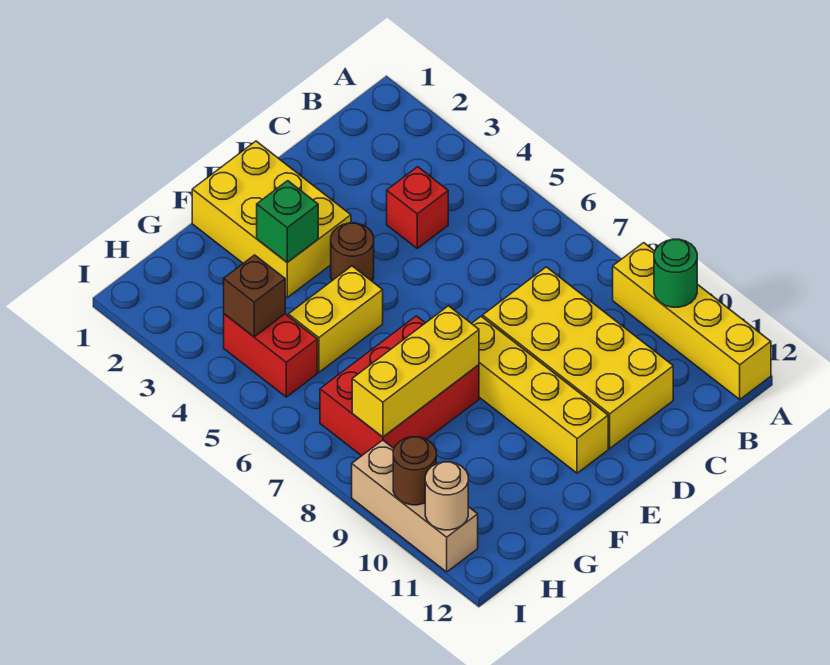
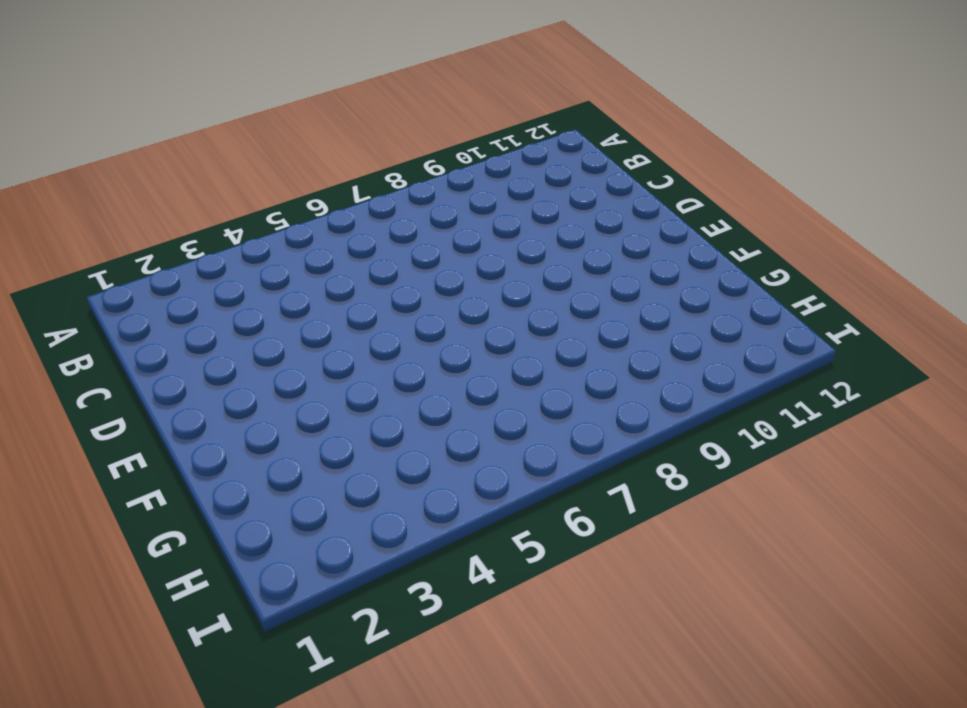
none -> yellow brick A9:A12 level 1
none -> red brick C4 level 1
none -> yellow brick C8:D11 level 1

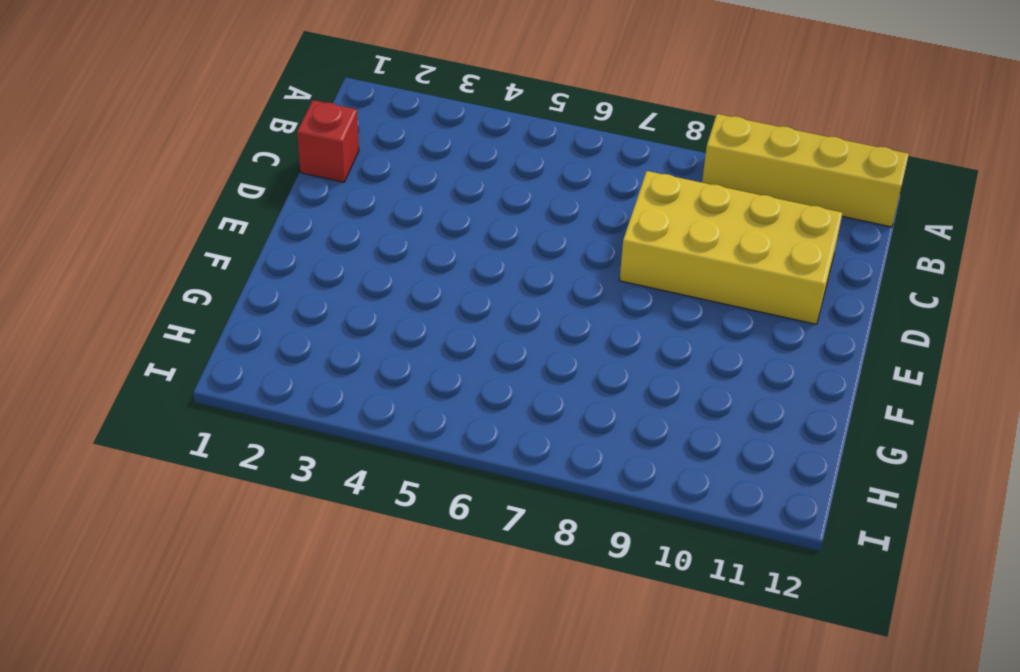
red brick C1 level 1 -> red brick C4 level 1
none -> yellow brick E1:F3 level 1
none -> brown round brick E4 level 1
none -> yellow brick E8:E11 level 1

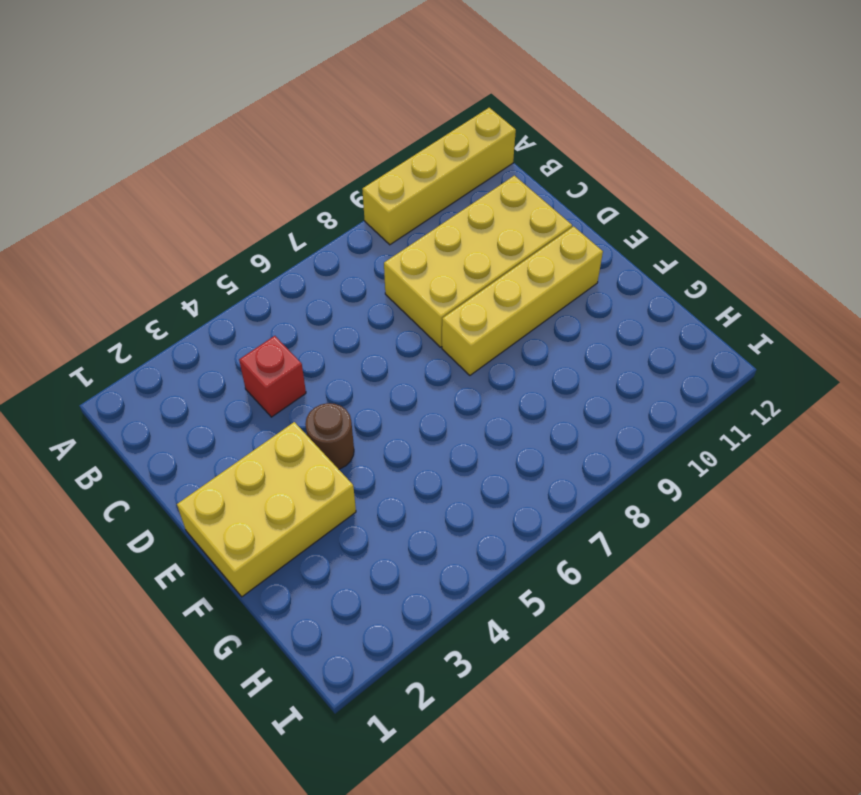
none -> yellow brick F5:G5 level 1
none -> red brick F7:H8 level 1
none -> red brick H4:H5 level 1

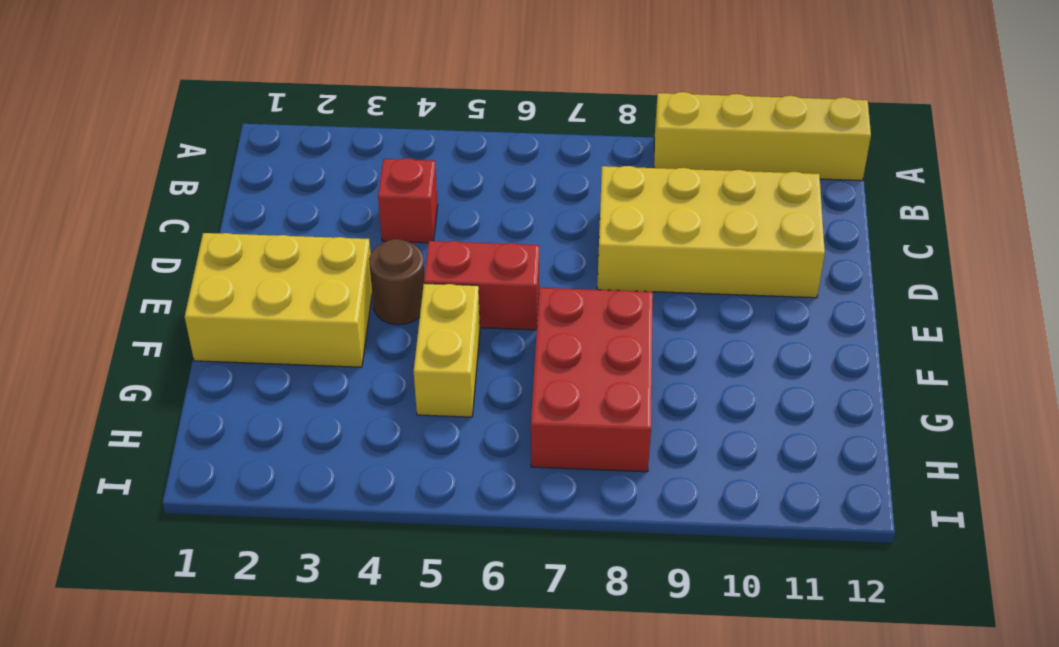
red brick E5:E6 level 1 -> red brick H4:H5 level 1
none -> yellow brick E8:E11 level 1
none -> tan brick I9:I11 level 1
none -> green round brick A10 level 2

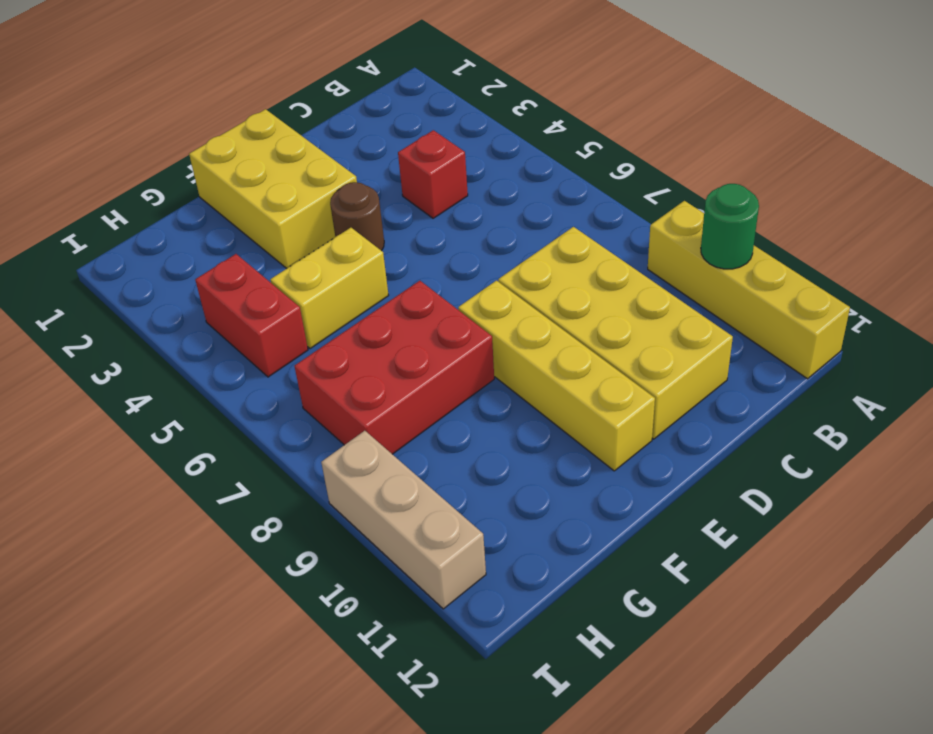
none -> green brick F3 level 2
none -> yellow brick F8:H8 level 2
none -> brown brick H4 level 2

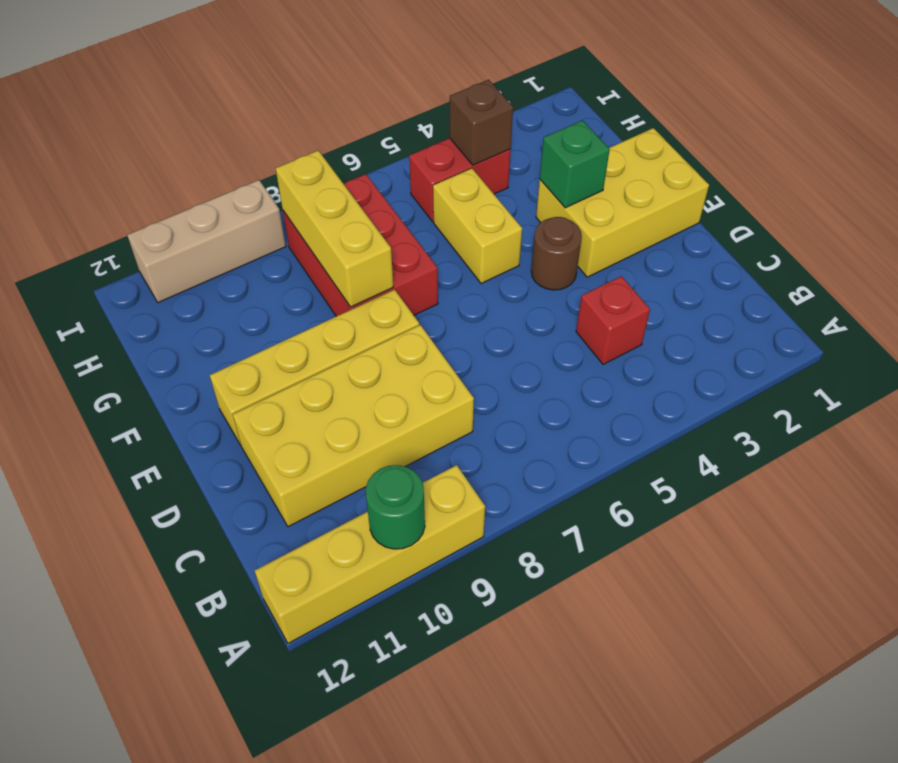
none -> brown round brick I10 level 2
none -> tan round brick I11 level 2

